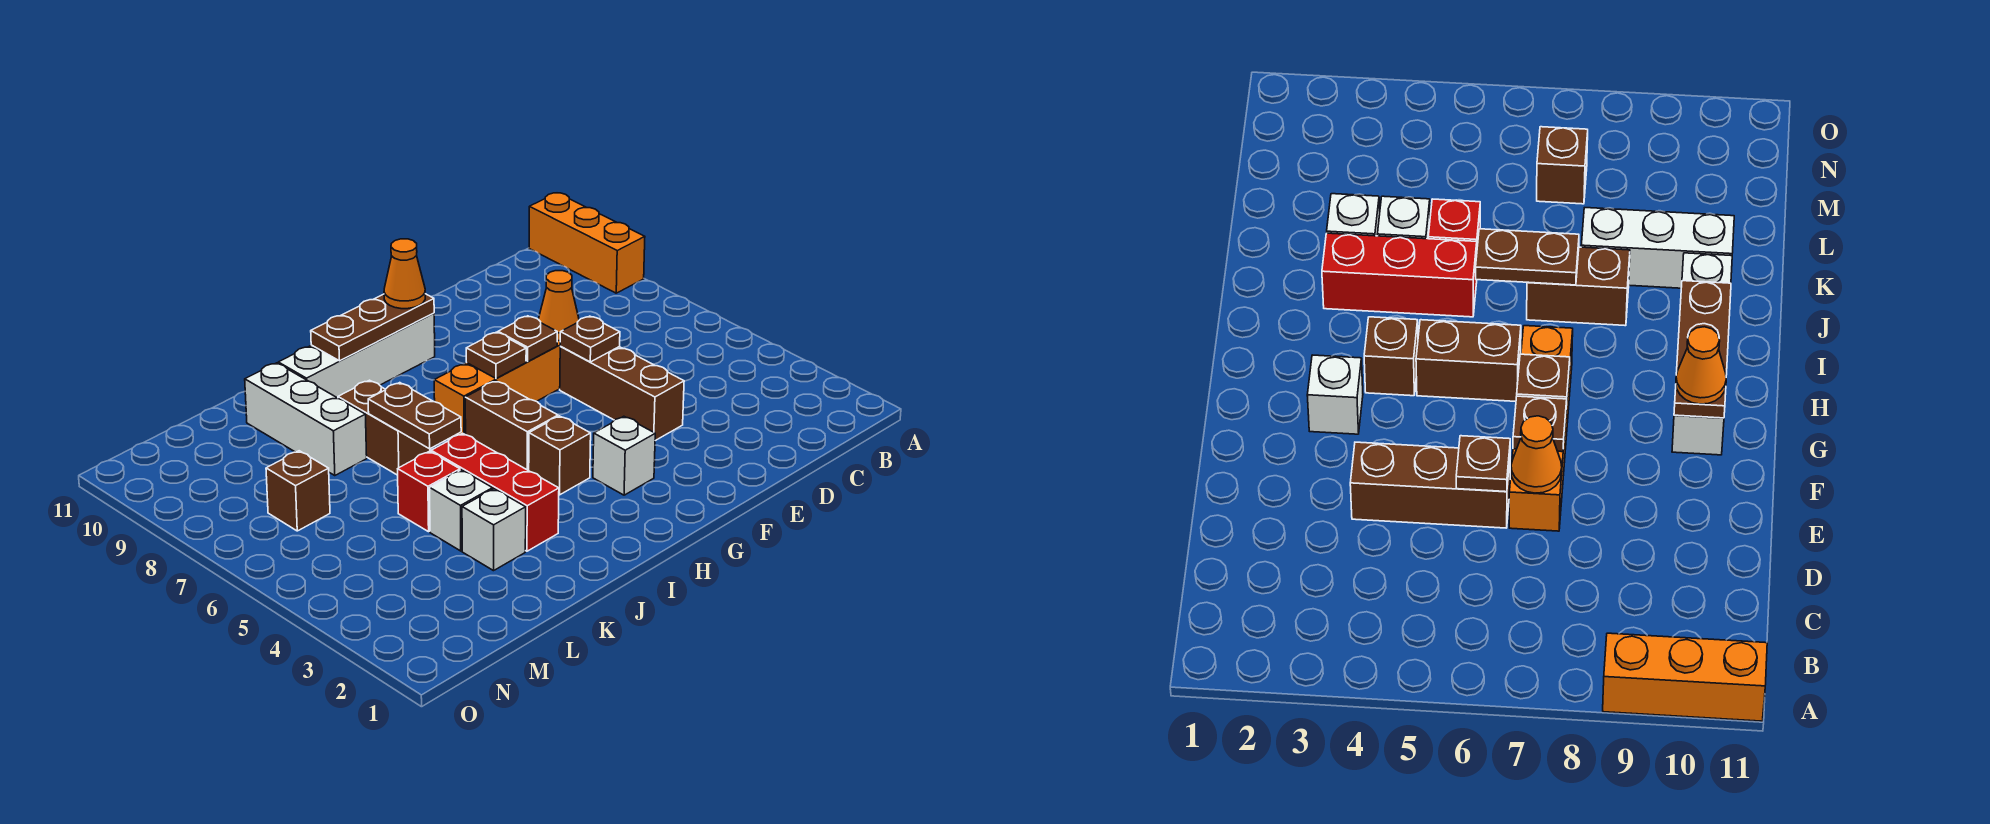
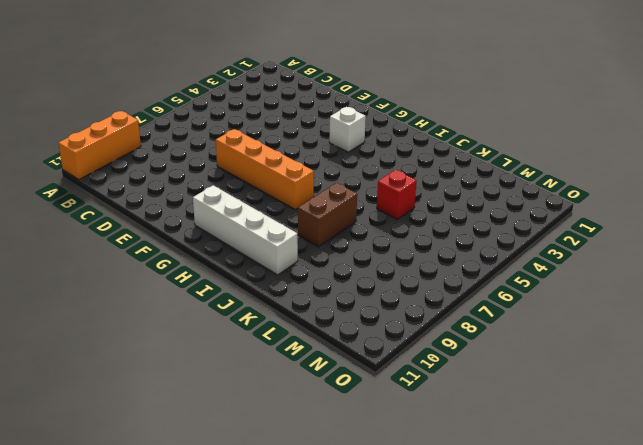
none -> brown brick E4:E6 level 1
none -> brown brick H4 level 1
none -> brown brick H5:H6 level 1

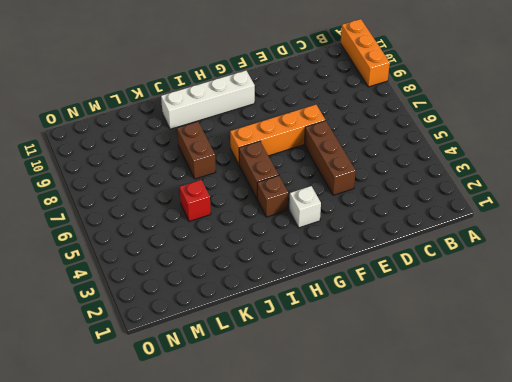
none -> red brick J3:J5 level 1
none -> white brick K3 level 1
none -> white brick K4 level 1

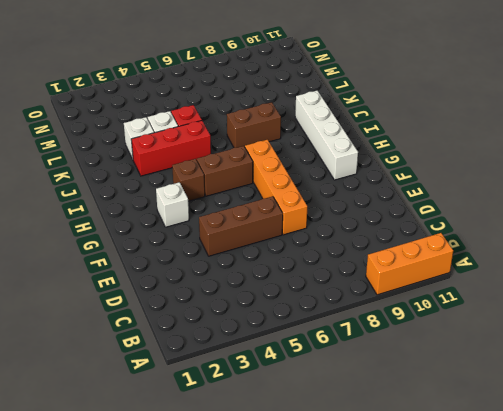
none -> white brick K8:K10 level 1
none -> brown brick M7 level 1
none -> brown plate E6 level 2

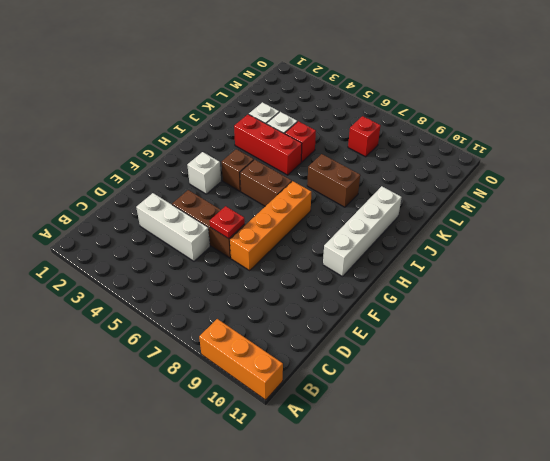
white brick D3:D5 level 1 -> white brick K8:K10 level 1
red plate E6 level 2 -> brown plate E6 level 2
red brick M7 level 1 -> brown brick M7 level 1
none -> orange cone E7 level 2
none -> brown plate F7 level 2
none -> brown plate G7 level 2

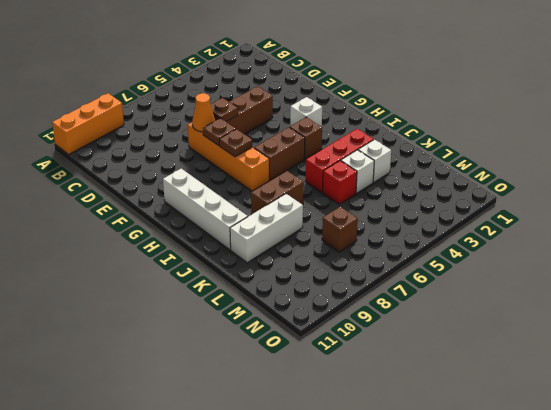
none -> brown plate G10:I10 level 2
none -> brown plate J6:J7 level 2
none -> orange cone G10 level 3

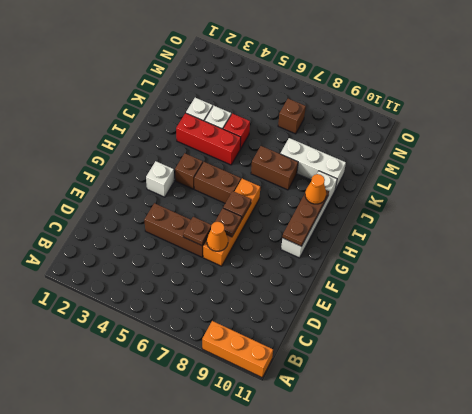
orange cone I10 level 3 -> orange cone G10 level 3
none -> brown plate J6:J7 level 2

